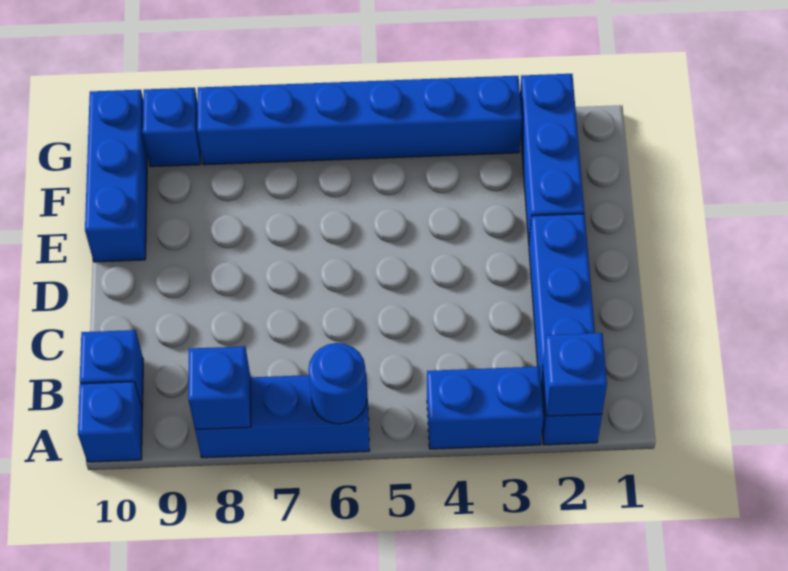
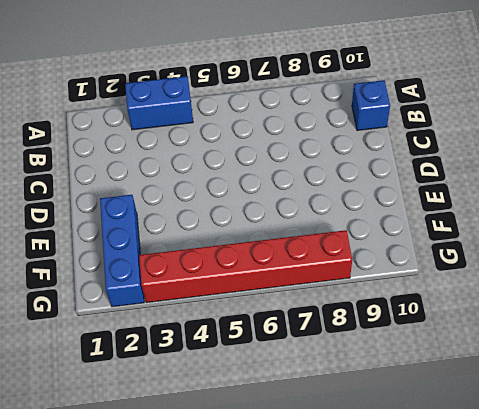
red brick G3:G8 level 1 -> blue brick G3:G8 level 1
none -> blue brick A2:D2 level 1
none -> blue brick A6:A8 level 1
none -> blue brick A10 level 1

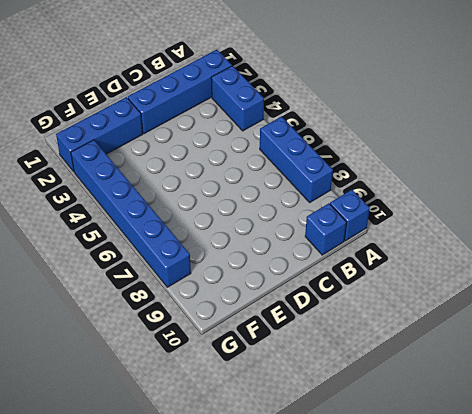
none -> blue brick E10:G10 level 1
none -> blue brick G9 level 1
none -> blue brick A2 level 2

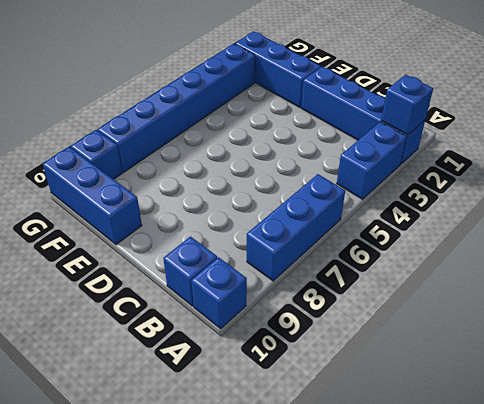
none -> blue round brick A6 level 2
none -> blue brick A8 level 2

